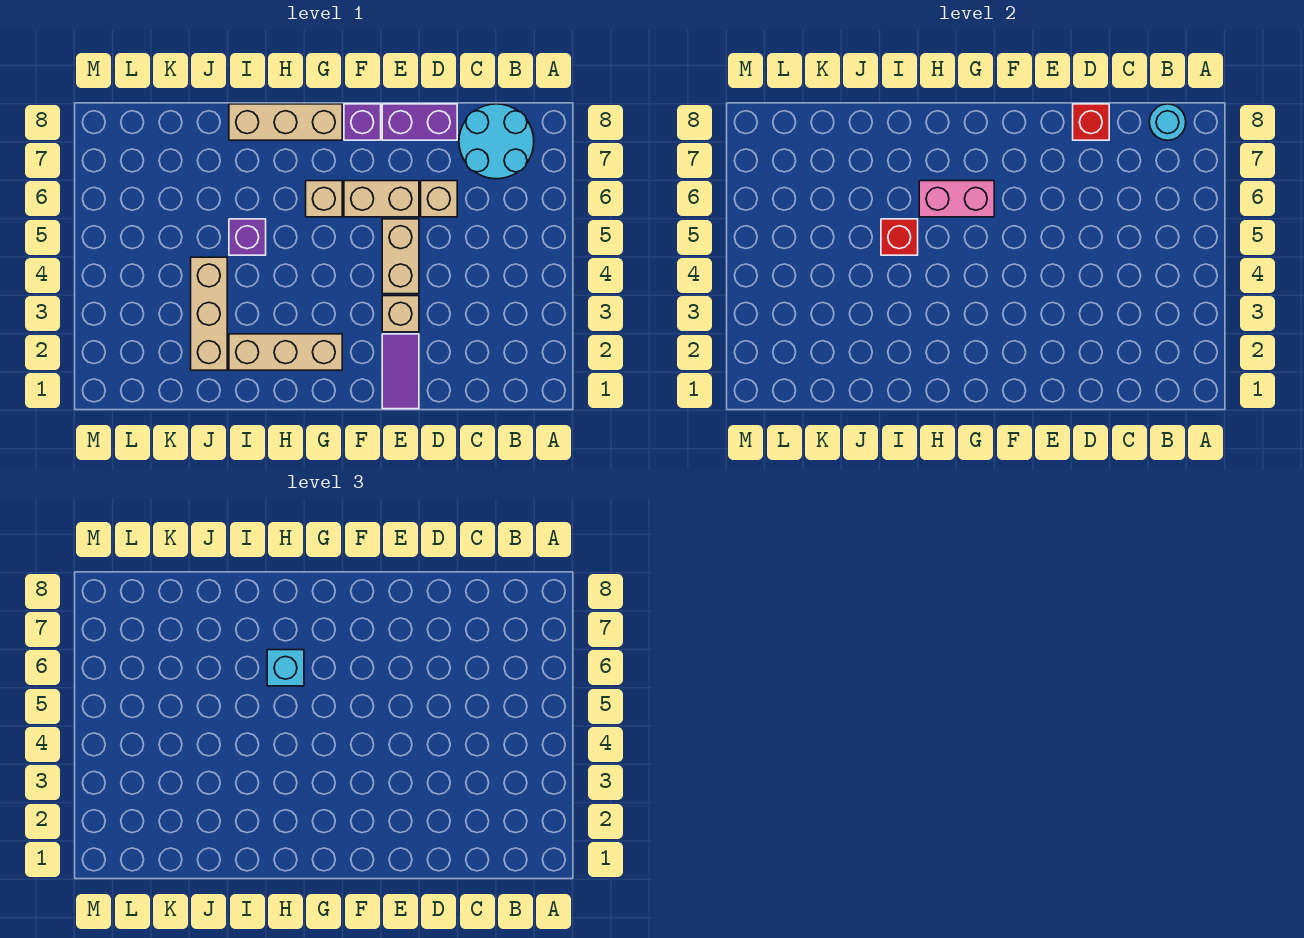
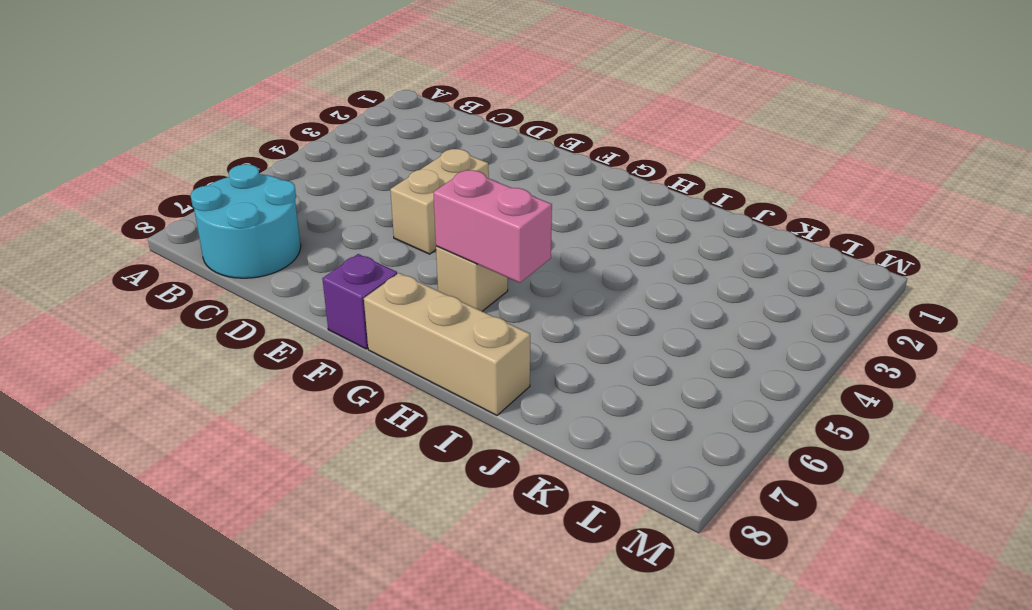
none -> tan brick D6 level 1
none -> purple brick D8:E8 level 1
none -> purple tile E1:E2 level 1

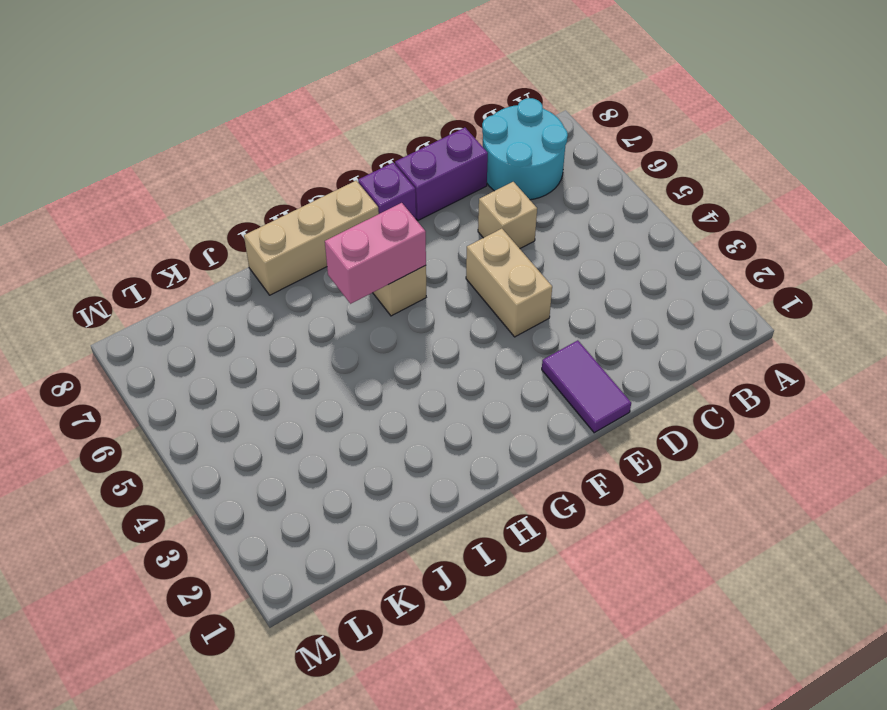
none -> tan brick E3 level 1
none -> tan brick E6:F6 level 1
none -> tan brick G2:I2 level 1

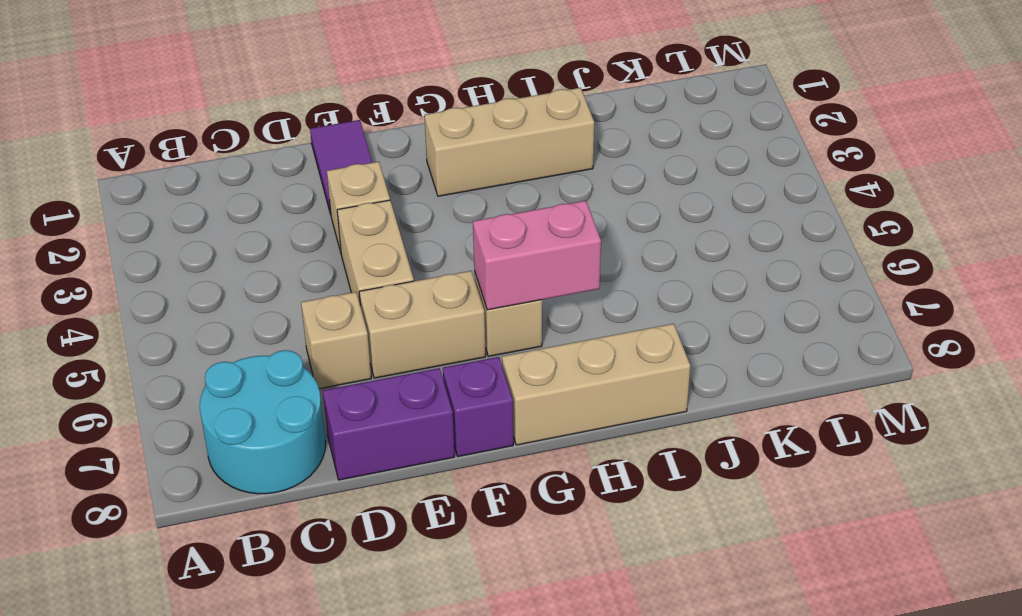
none -> purple brick I5 level 1
none -> tan brick J2:J4 level 1
none -> cyan round brick B8 level 2

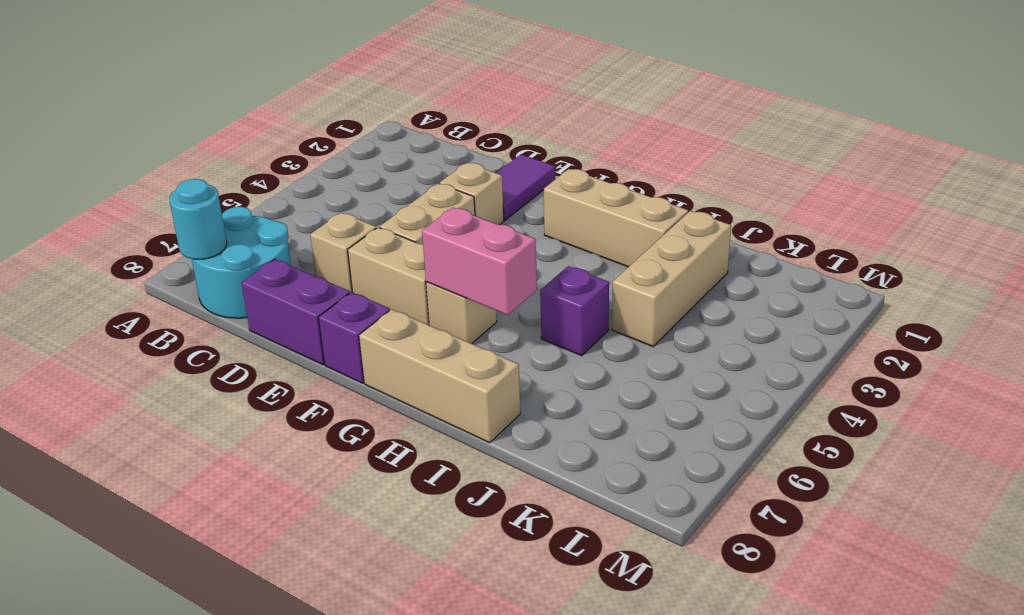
none -> red brick D8 level 2
none -> red brick I5 level 2
none -> cyan brick H6 level 3

